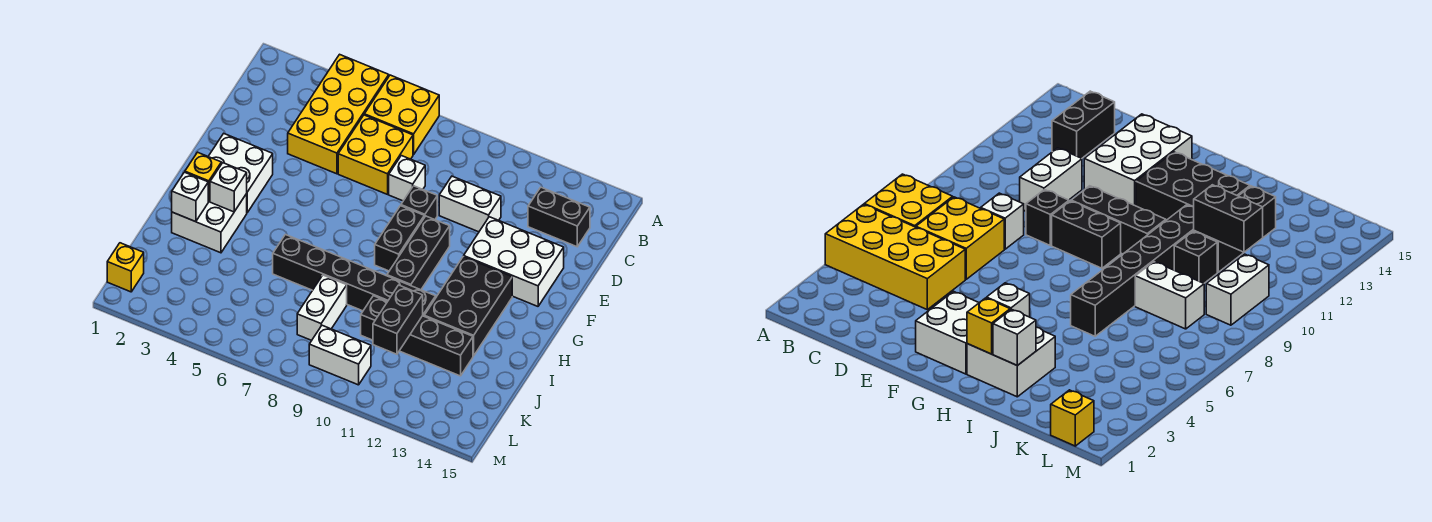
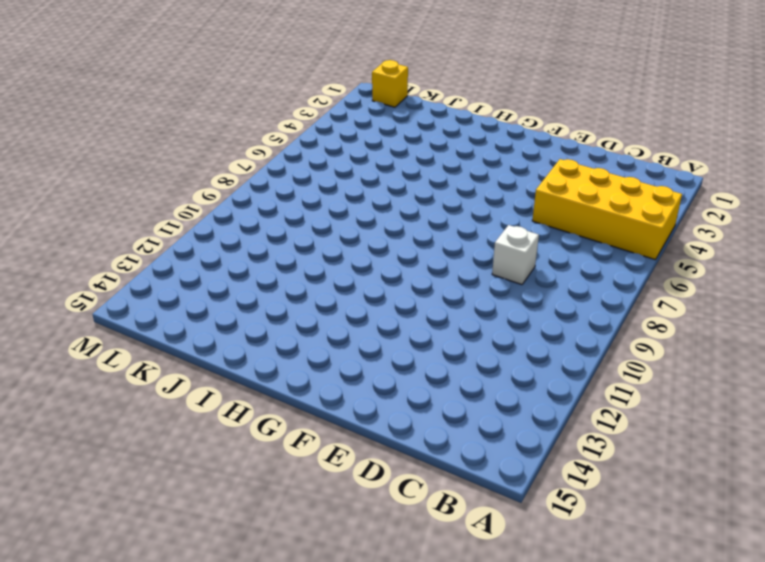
none -> yellow brick A6:B7 level 1
none -> yellow brick C6:D7 level 1
none -> black brick C13:C14 level 1

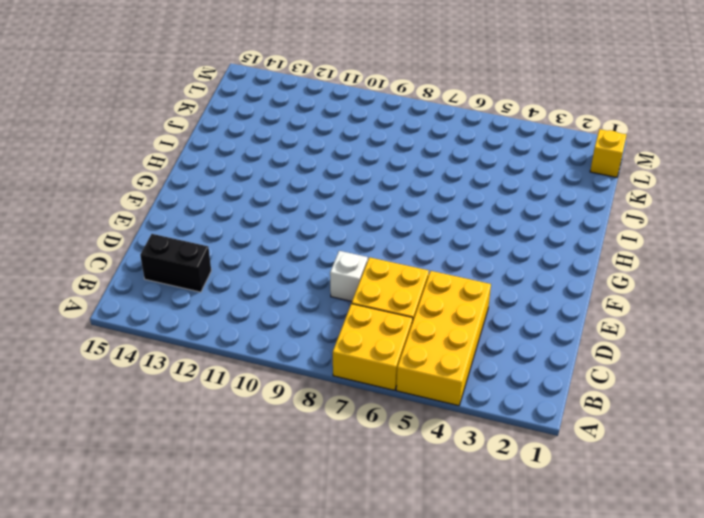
none -> white brick D10:D11 level 1
none -> black brick E9 level 1
none -> white brick E12:F14 level 1

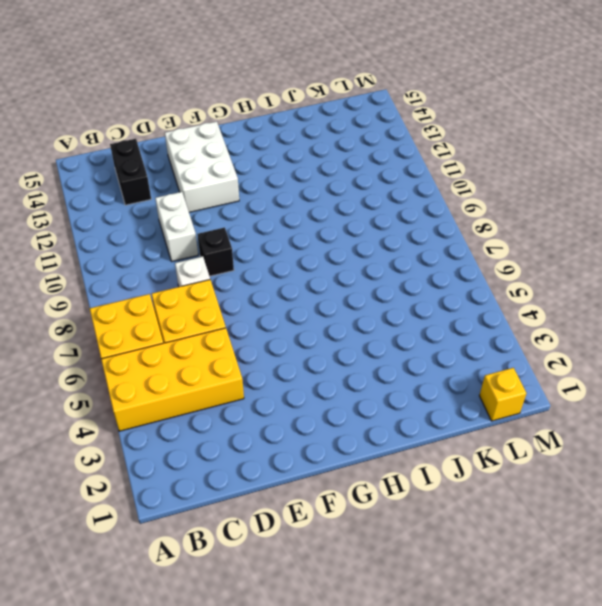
none -> white brick F2:G3 level 1
none -> black brick F9:G9 level 1
none -> black brick F10:H10 level 1

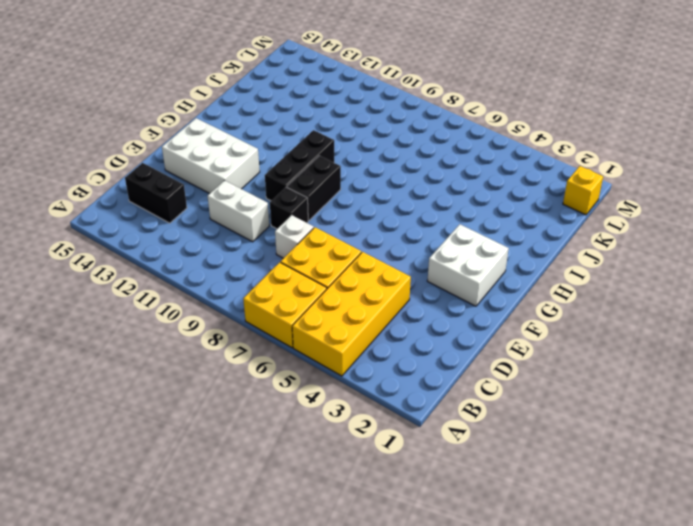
none -> black brick G12:I13 level 1
none -> white brick H2:I3 level 1
none -> black brick I6:I11 level 1

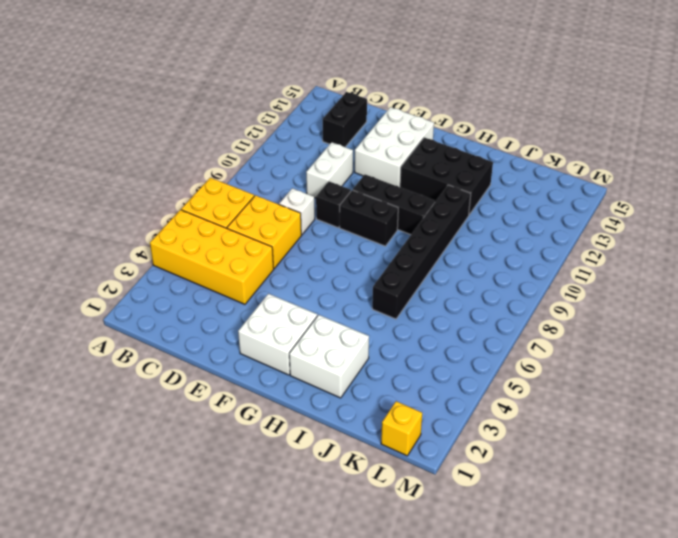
none -> white brick J8:K8 level 1
none -> black brick J10 level 1
none -> black brick J11:J13 level 1

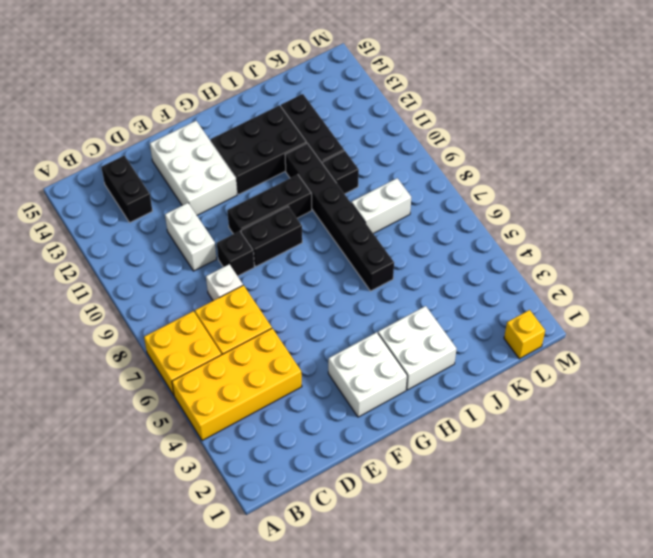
none -> white brick L9:L10 level 1
none -> yellow brick H2 level 2
none -> white brick H3 level 2

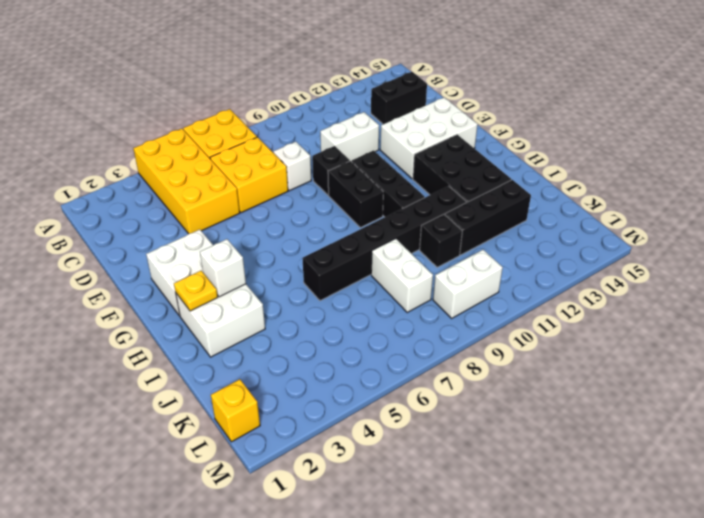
yellow plate H2 level 2 -> yellow brick H2 level 2
none -> white brick I2 level 2
none -> black brick J11:K11 level 2

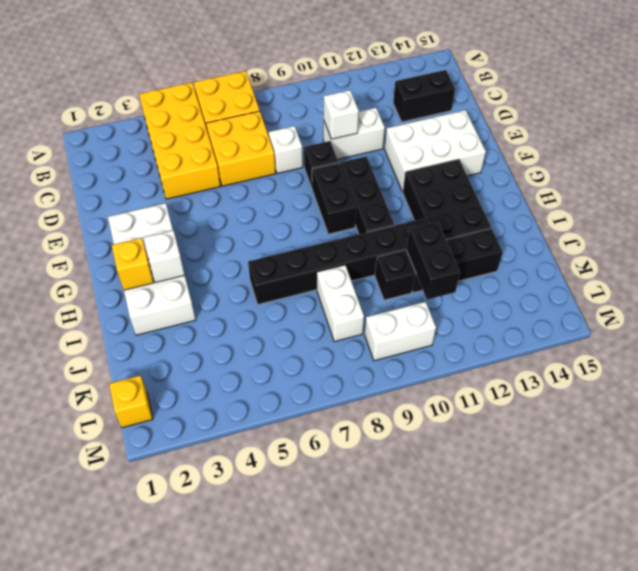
white brick D10 level 2 -> white brick I2 level 2

